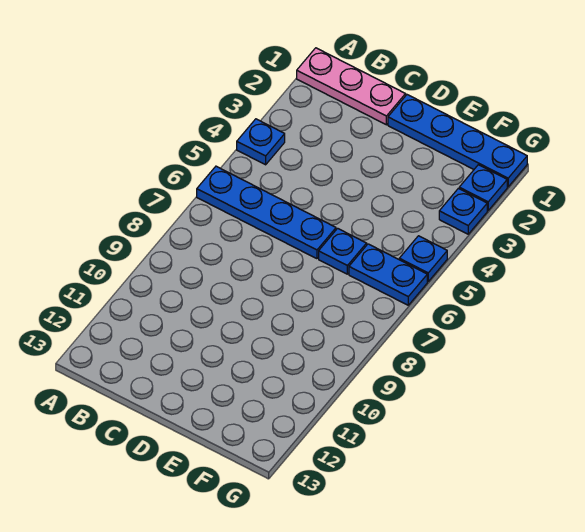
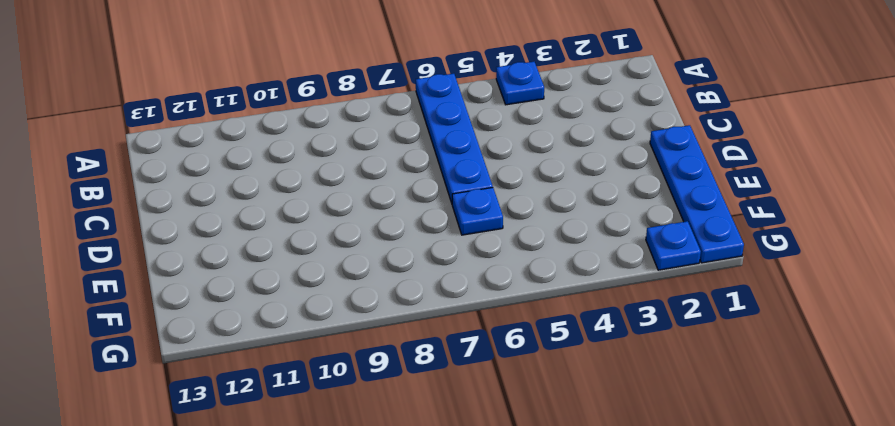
none -> pink plate A1:C1 level 1
none -> blue plate F6:G6 level 1

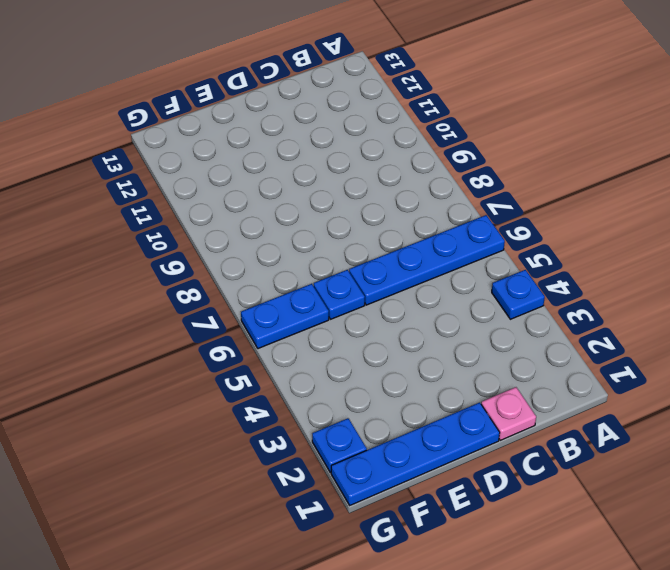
pink plate C1 level 1 -> pink plate A1:C1 level 1
none -> blue plate G3 level 1
none -> blue plate G5 level 1

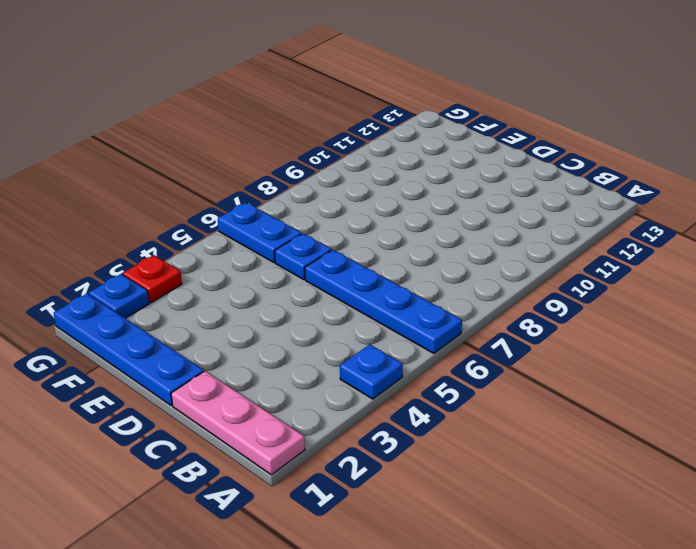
red plate G3 level 1 -> blue plate G3 level 1
none -> blue plate G5 level 1

